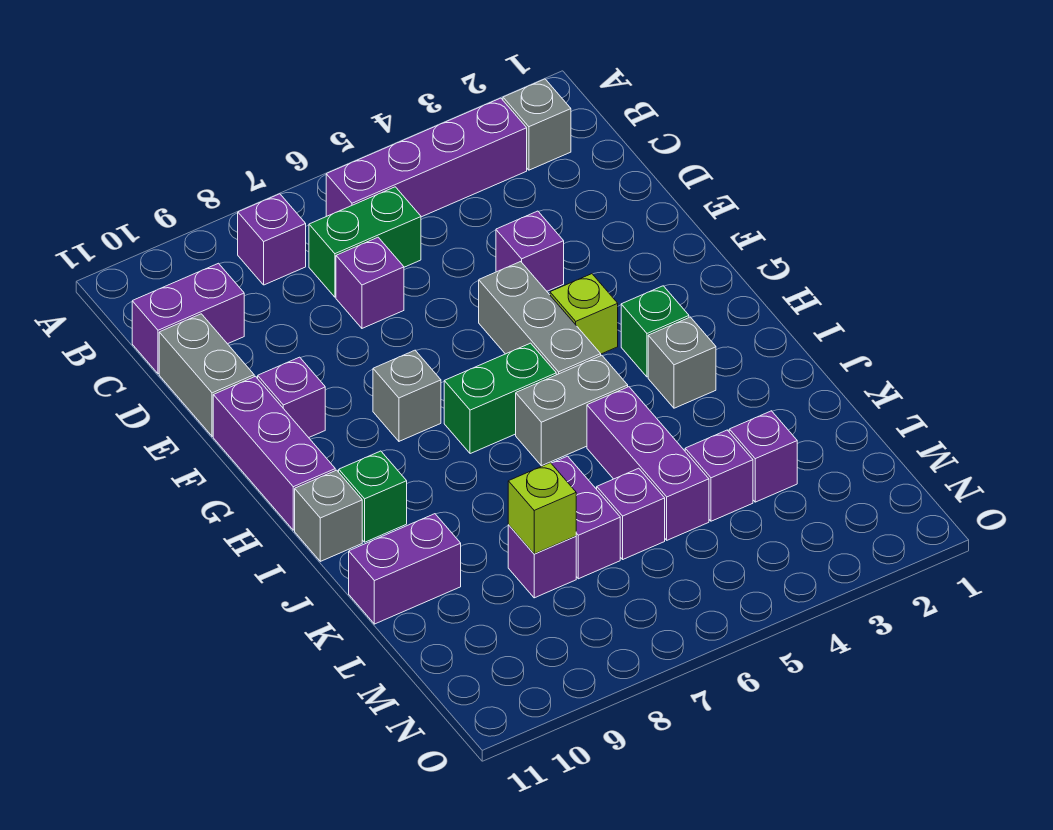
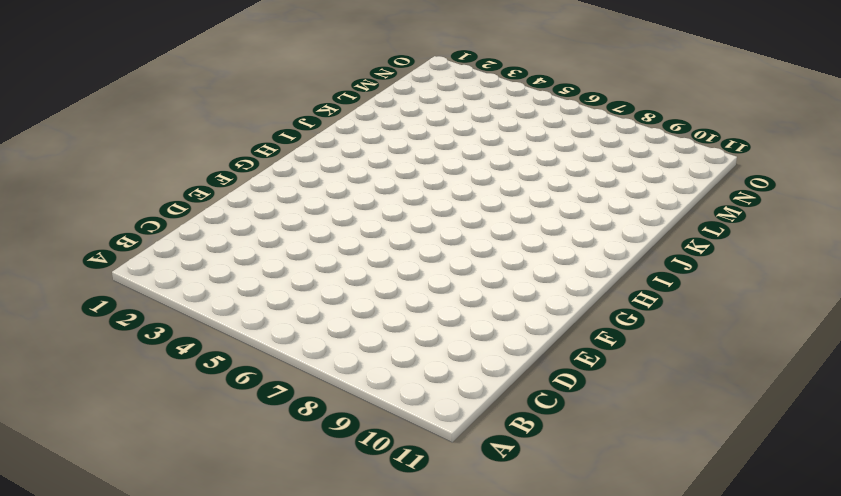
none -> grey brick B2 level 1
none -> purple brick B3:B6 level 1
none -> purple brick B8 level 1

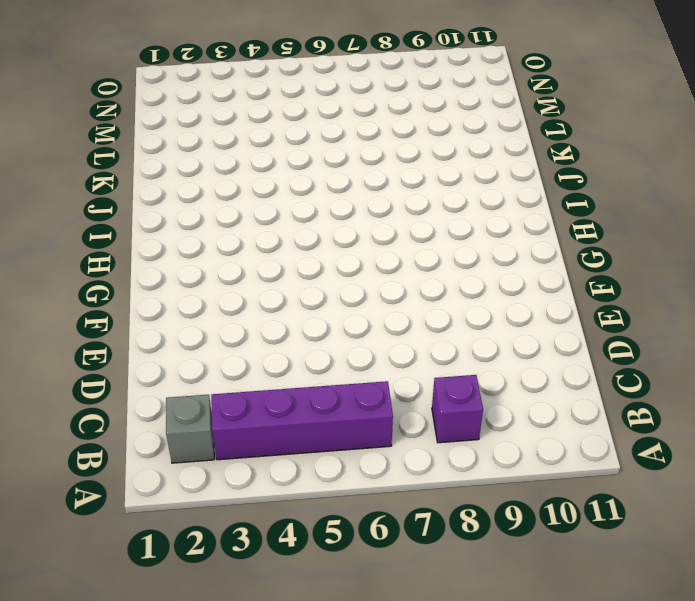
none -> green brick C6:C7 level 1
none -> purple brick C10:C11 level 1
none -> purple brick D7 level 1

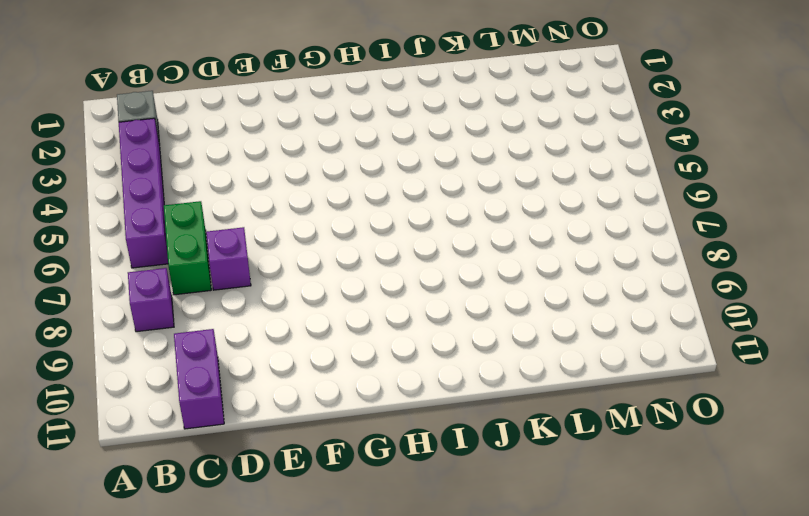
none -> grey brick D11:E11 level 1
none -> purple brick E4 level 1
none -> grey brick F5:H5 level 1

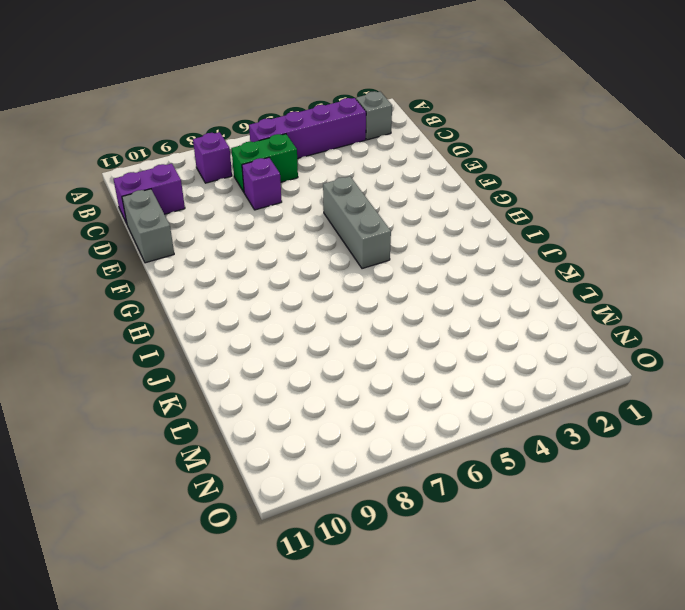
none -> purple brick E4 level 1
none -> purple brick F10 level 1
none -> purple brick F11:H11 level 1

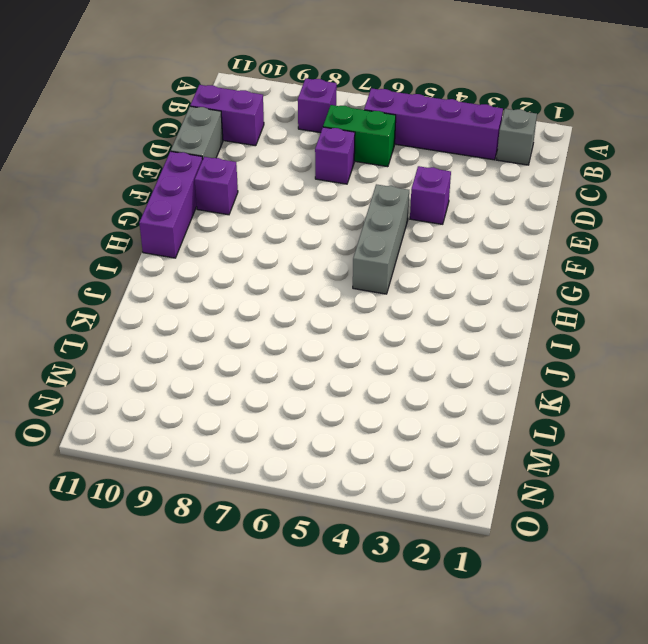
none -> lime brick G4 level 1
none -> grey brick G8 level 1
none -> green brick H3 level 1

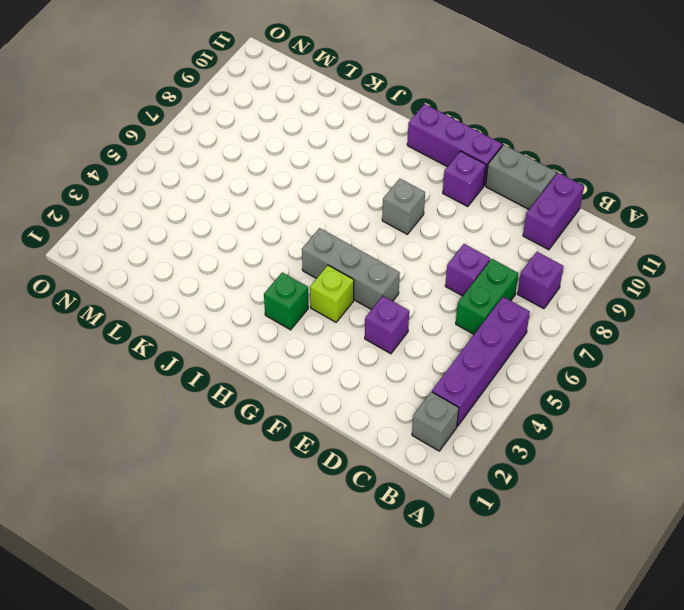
none -> green brick H6:H7 level 1
none -> grey brick I3 level 1
none -> grey brick I5:I6 level 1

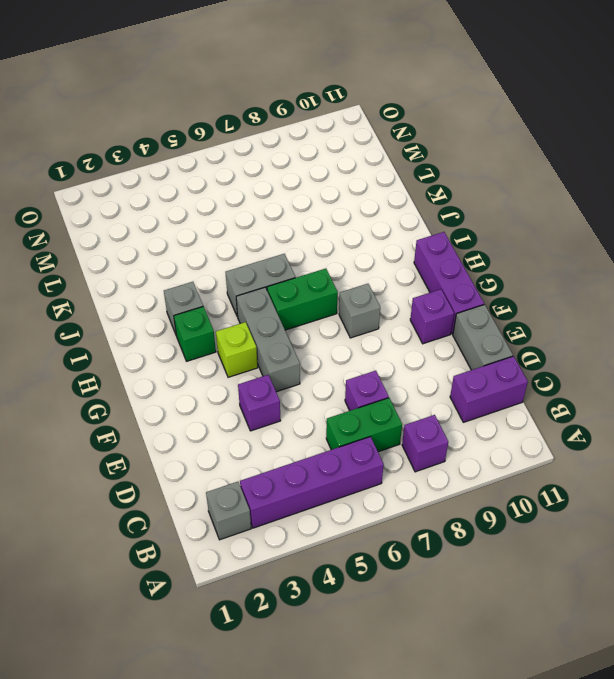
none -> green brick I10 level 1
none -> grey brick I11 level 1
none -> purple brick J5:L5 level 1

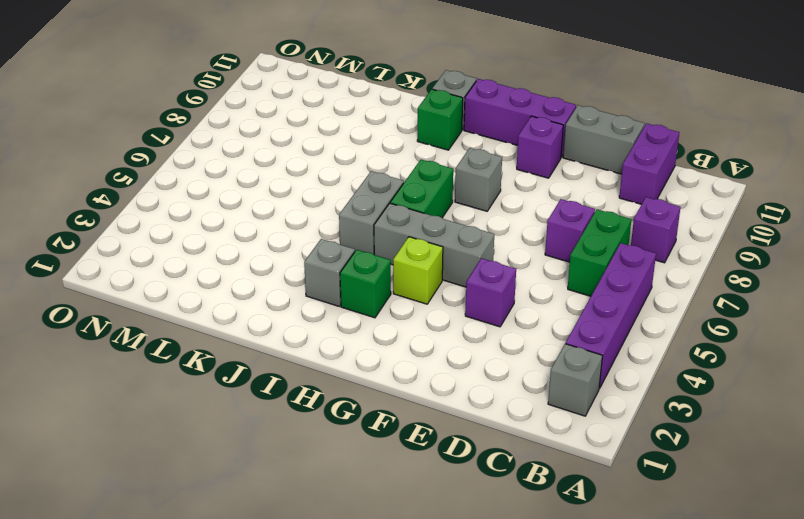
none -> purple brick J5:L5 level 1
none -> purple brick K7:L7 level 1
none -> purple brick K10:K11 level 1

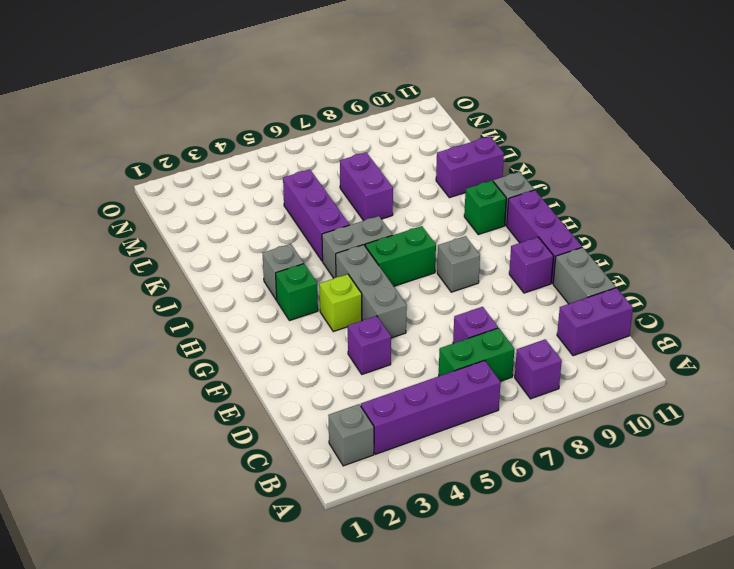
none -> purple brick L3 level 1
none -> purple brick L4 level 1
none -> purple brick L6 level 1

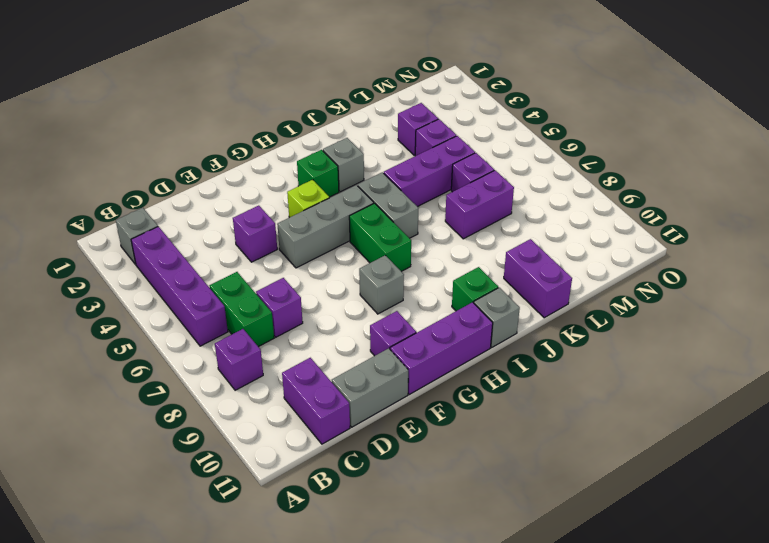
none -> purple brick L8 level 1
none -> lime brick L8 level 2

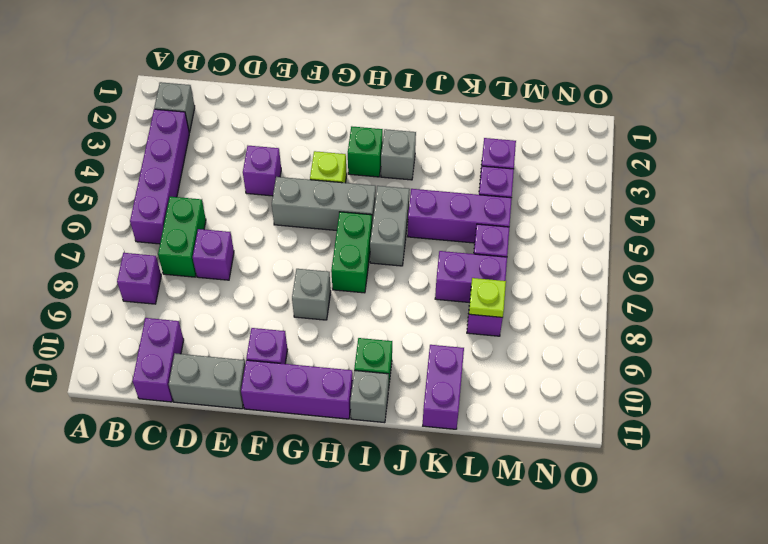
lime plate L8 level 2 -> lime brick L8 level 2

